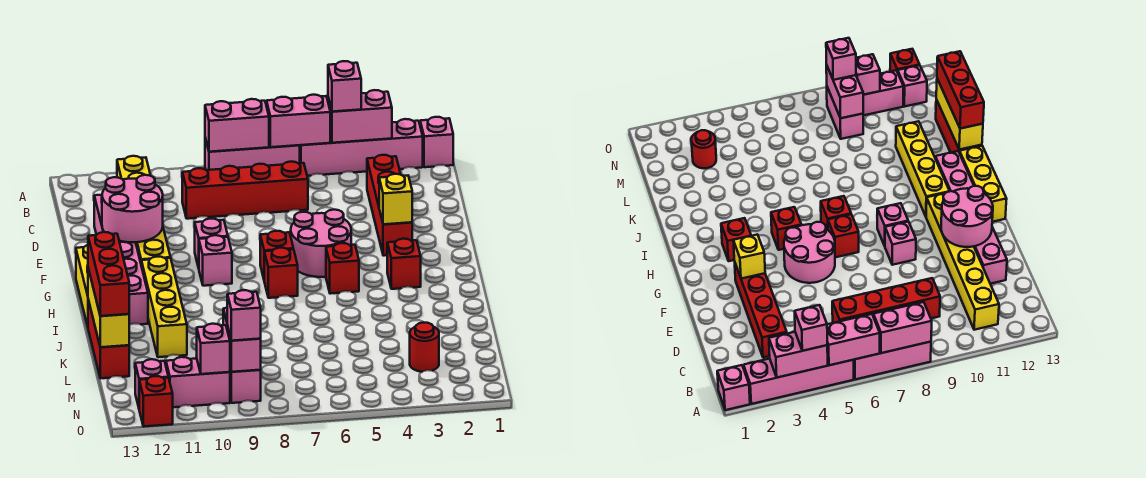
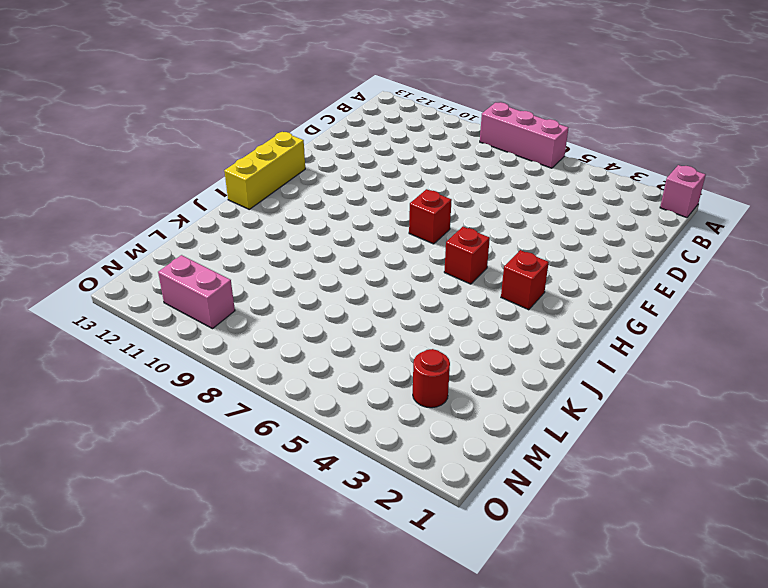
none -> pink brick A2:A5 level 1
none -> yellow brick B11:G11 level 1
none -> red brick C3:F3 level 1
none -> red brick C6:C9 level 1

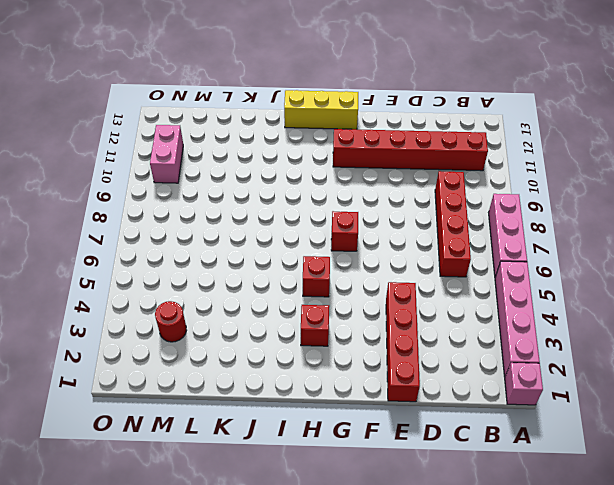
red brick B11:G11 level 1 -> yellow brick B11:G11 level 1
red brick E1:E4 level 1 -> red brick C3:F3 level 1
none -> pink brick D12:I12 level 1
none -> pink round brick F5:G6 level 1
none -> pink brick F9 level 1
none -> pink brick G9 level 1

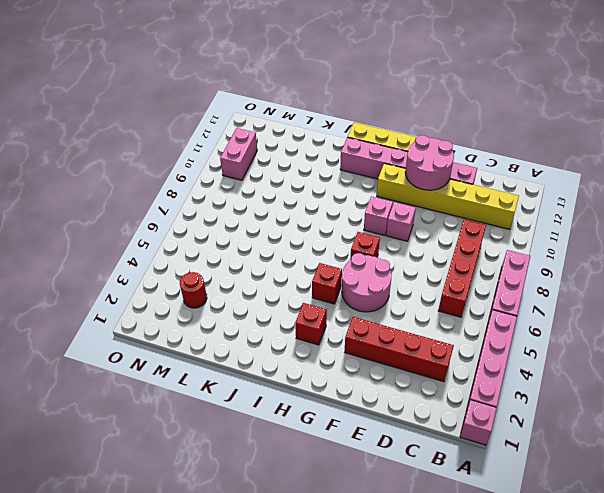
none -> red brick H7 level 1
none -> yellow brick H11:K11 level 1
none -> red brick J13:L13 level 1
none -> pink brick M9:N9 level 1

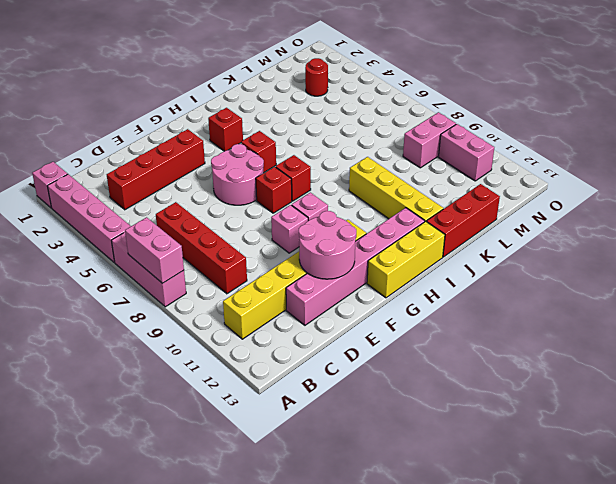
yellow brick J9:J12 level 1 -> yellow brick H11:K11 level 1
none -> pink brick N12 level 1
none -> red brick O12 level 1
none -> pink brick A3:A4 level 2
none -> pink brick A5:A6 level 2

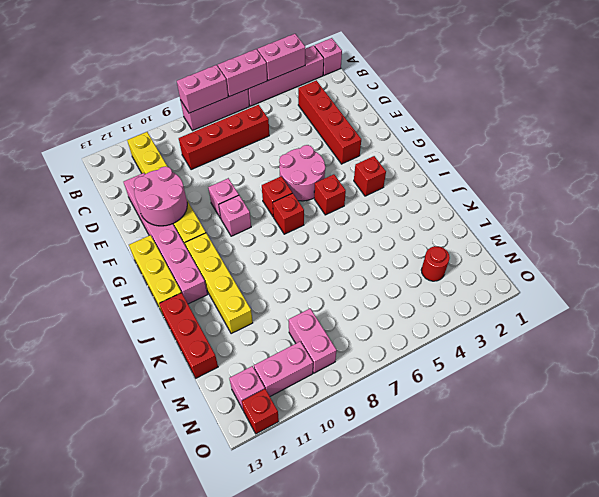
none -> yellow brick F3 level 2
none -> yellow brick J13:L13 level 2
none -> pink brick M9:N9 level 2
none -> pink brick N10 level 2

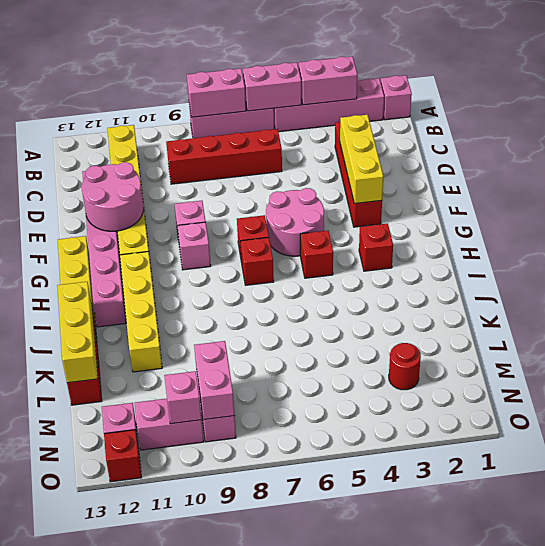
yellow brick D3:F3 level 2 -> yellow brick F3 level 2
none -> pink brick A4 level 3
none -> red brick J13:L13 level 3
none -> pink brick N9 level 3

